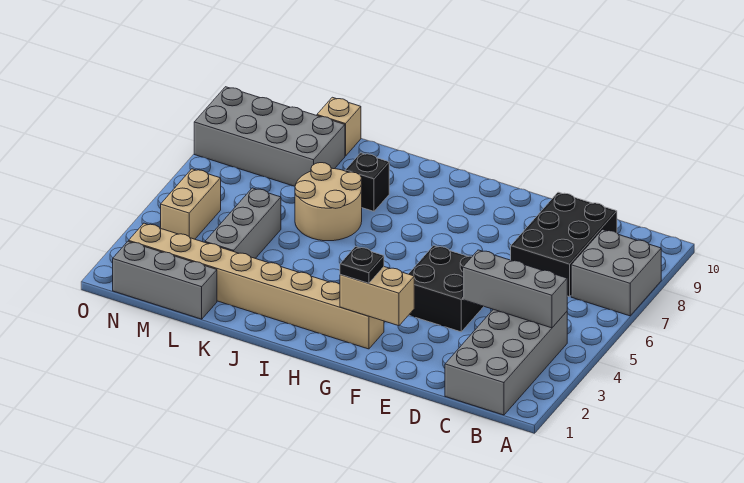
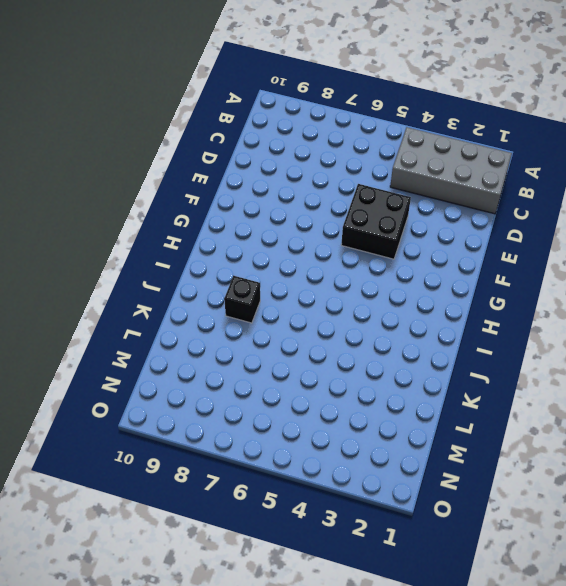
none -> grey brick A7:B8 level 1
none -> black brick C7:D9 level 1
none -> tan brick G2:N2 level 1

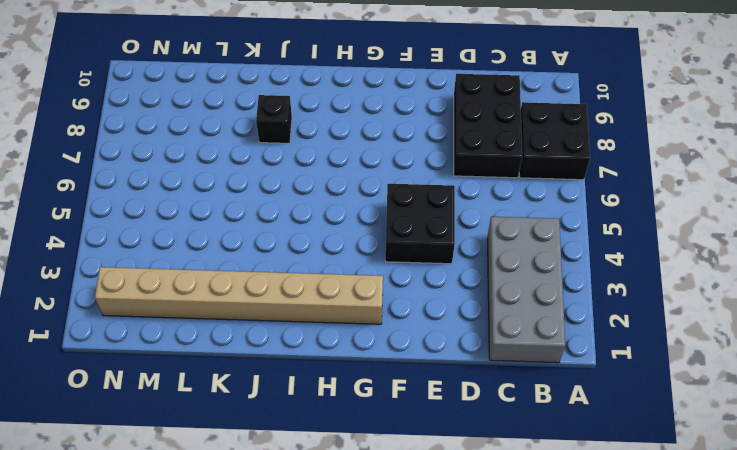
black brick A7:B8 level 1 -> grey brick A7:B8 level 1
none -> tan round brick J6:K7 level 1
none -> grey brick L1:N1 level 1
none -> grey brick L3:L5 level 1

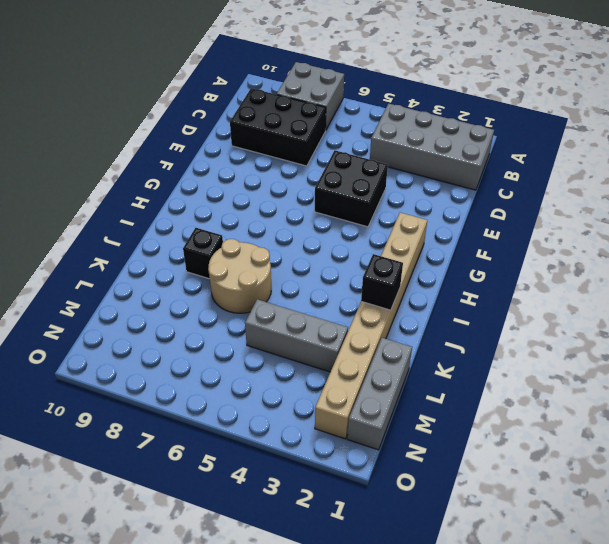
black brick J2 level 2 -> none
none -> grey brick L8:O9 level 1
none -> tan brick L10 level 1
none -> tan brick N4:N5 level 1

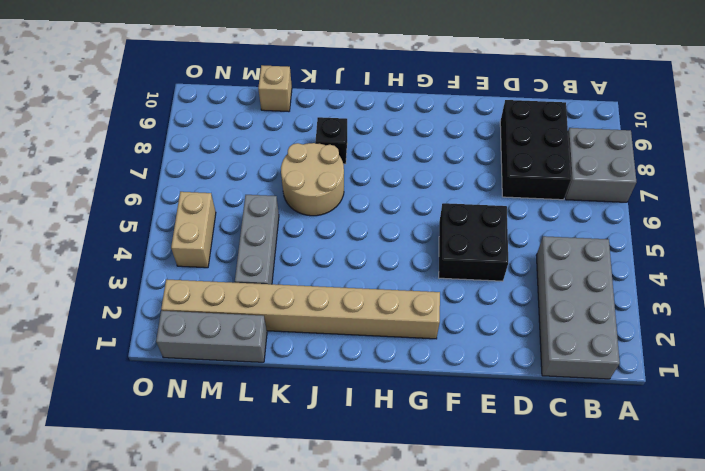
none -> grey brick L8:O9 level 1
none -> grey brick B4:D4 level 2
none -> tan brick F2:G2 level 2

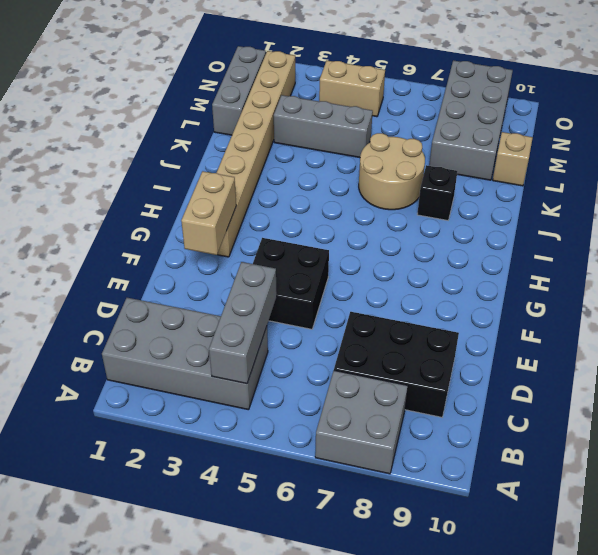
none -> black plate G2 level 3

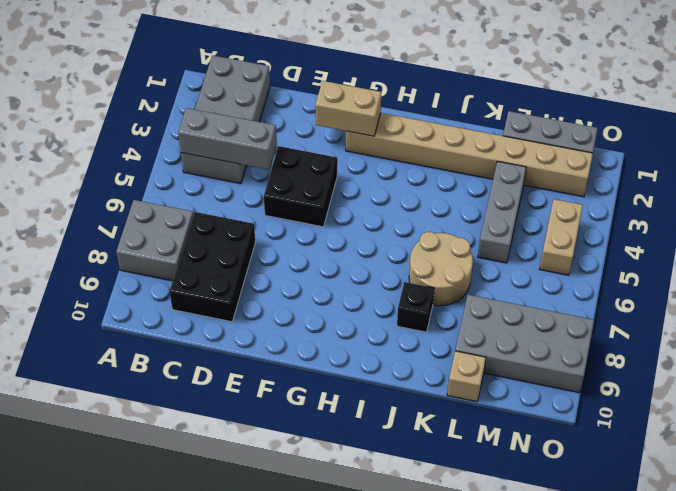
none -> black plate G2 level 3

